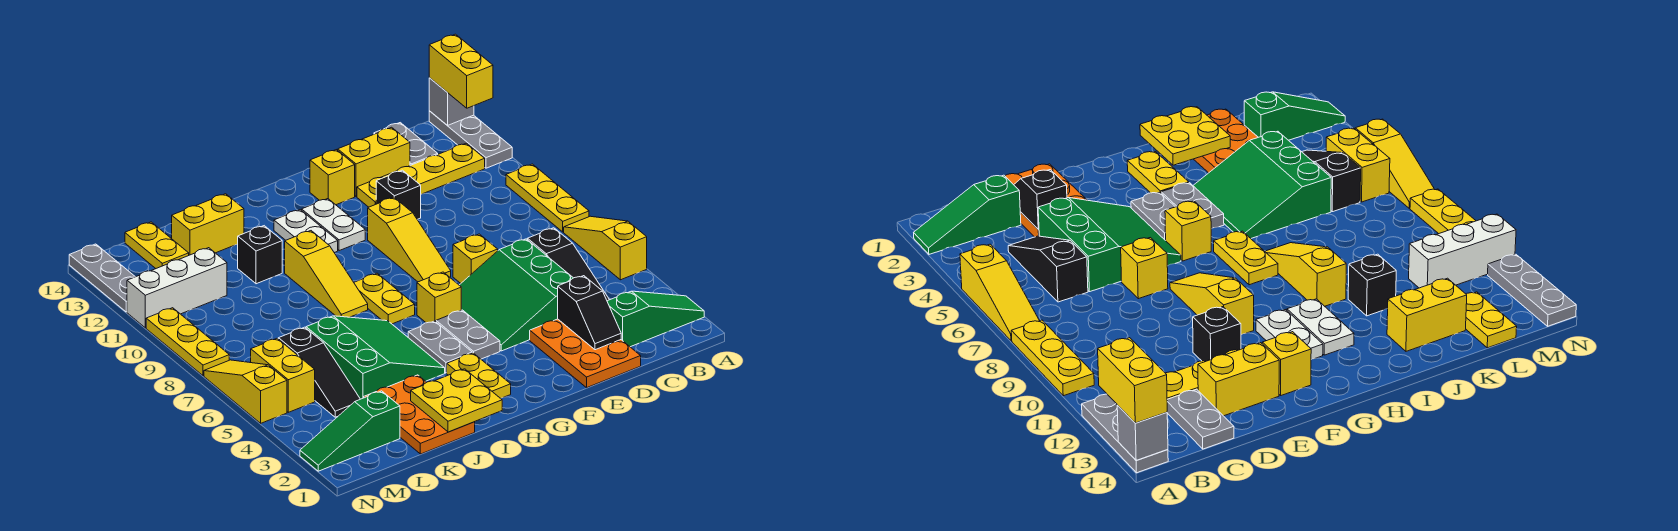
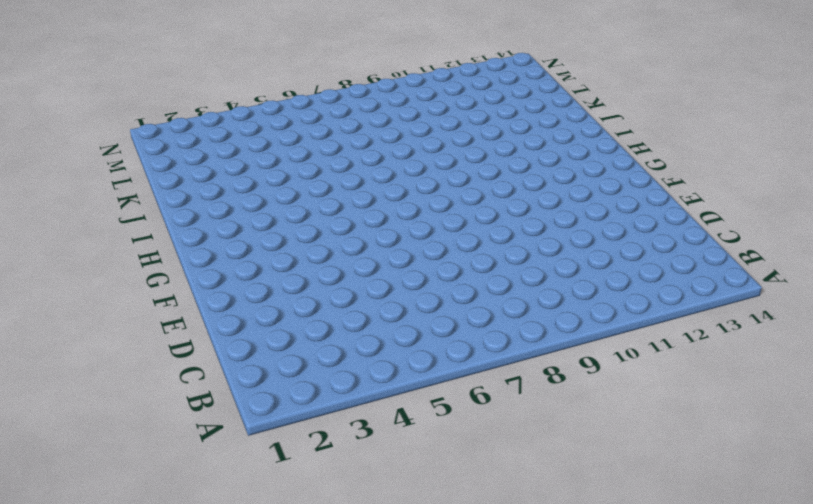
none -> green slope A2:C2 level 1 top C
none -> yellow slope A5:A7 level 1 top 5
none -> yellow plate A8:A10 level 1
none -> grey plate A12:A14 level 1

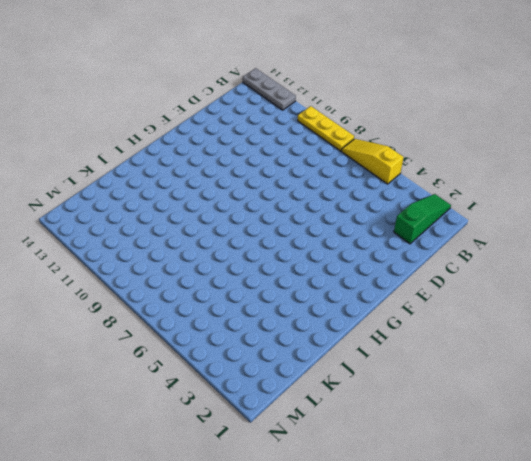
none -> yellow plate B12:E12 level 1
none -> black slope C4:C6 level 1 top 6
none -> grey plate C13:C14 level 1
none -> orange plate D1:E3 level 1

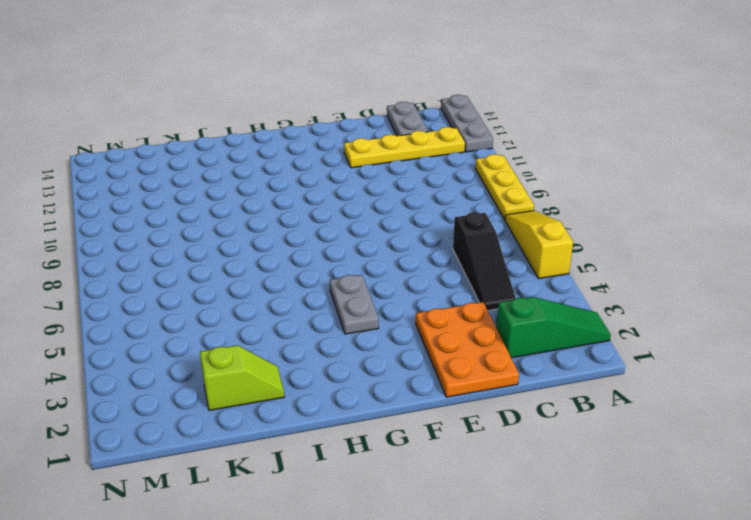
lime slope J2:K2 level 1 top K -> orange plate J1:K3 level 1
none -> green slope D4:F6 level 1 top D
none -> yellow brick D13:E13 level 1
none -> yellow brick E7 level 1
none -> black brick E11 level 1

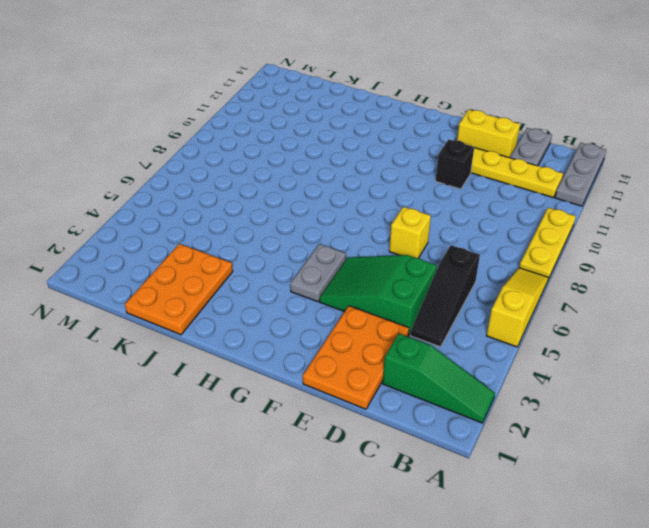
green slope D4:F5 level 1 top D -> green slope D4:F6 level 1 top D
none -> yellow slope F8:F10 level 1 top 10
none -> yellow brick F13 level 1
none -> yellow brick G6 level 1
none -> white plate G11:G12 level 1

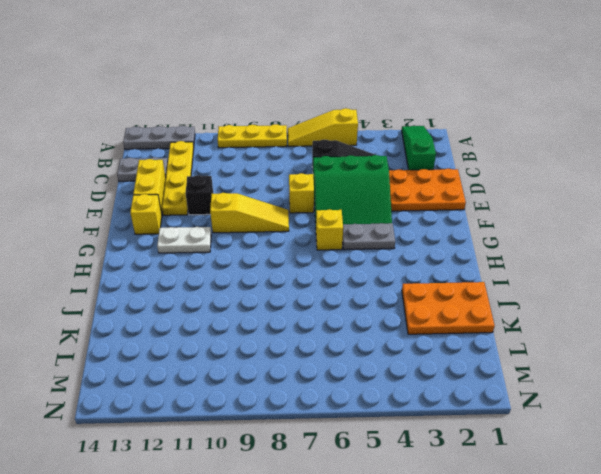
none -> yellow plate H2:H3 level 1
none -> grey plate H4:H5 level 1
none -> yellow plate H7:H8 level 1
none -> white plate H11:H12 level 1

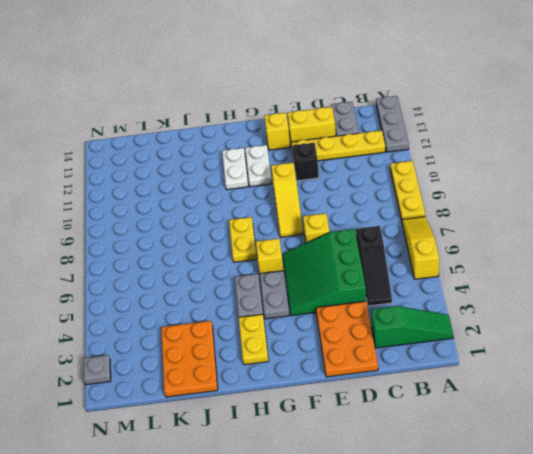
grey plate N2 level 1 -> green slope L2:N2 level 1 top L
none -> green slope I4:K6 level 1 top K
none -> yellow slope I8:I10 level 1 top 10
none -> black brick J11 level 1
none -> yellow brick J13:K13 level 1

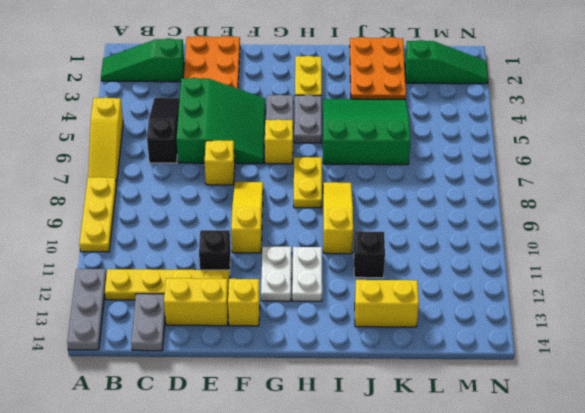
green slope I4:K6 level 1 top 6 -> green slope I4:K6 level 1 top K
none -> black slope L4:L6 level 1 top 6
none -> white brick L11:N11 level 1
none -> yellow plate L13:L14 level 1
none -> yellow brick M5:M6 level 1

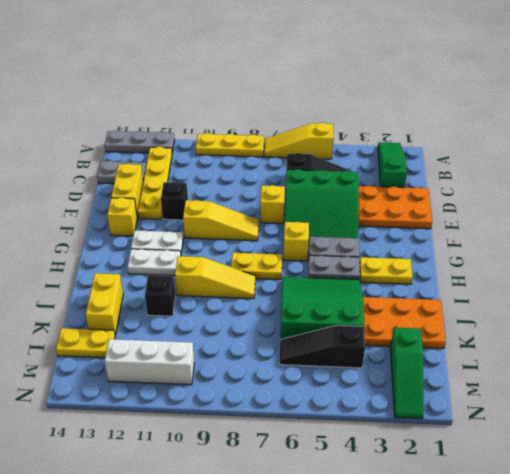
black slope L4:L6 level 1 top 4 -> black slope L4:L6 level 1 top 6
white brick M10:M12 level 1 -> white brick L11:N11 level 1
none -> yellow brick M5:M6 level 1
none -> yellow slope N5:N7 level 1 top 5
none -> yellow plate N8:N10 level 1
none -> grey plate N12:N14 level 1

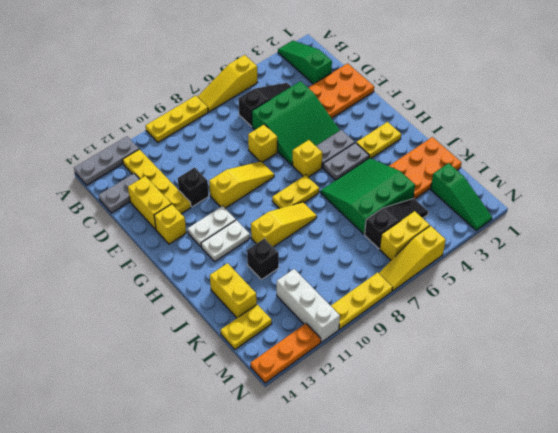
orange plate N12:N14 level 1 -> grey plate N12:N14 level 1
none -> grey brick A14 level 2
none -> black slope D2:D3 level 2 top 3
none -> yellow plate I1:J2 level 2
none -> yellow brick A13:A14 level 3

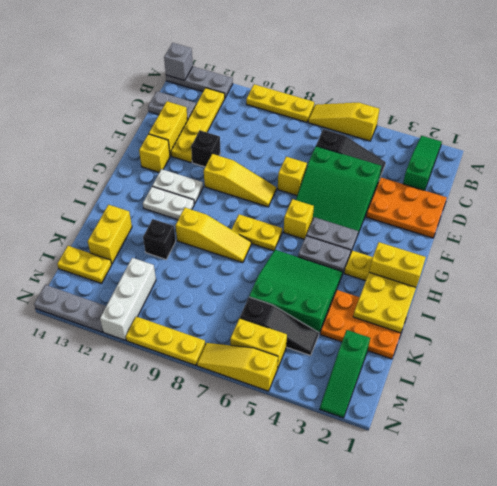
yellow brick H1:H2 level 2 -> yellow brick A13:A14 level 3
none -> black slope D2:D3 level 2 top 3

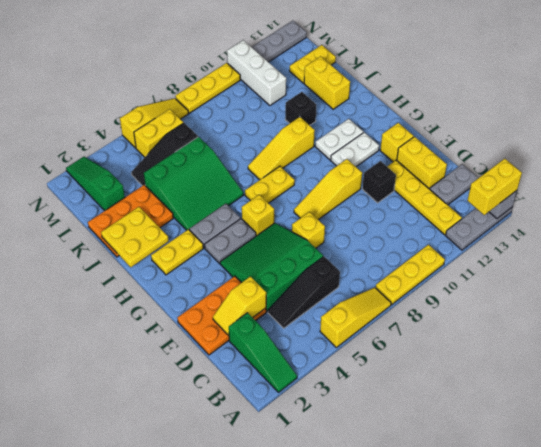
yellow slope D2:D3 level 2 top 3 -> black slope D2:D3 level 2 top 3

